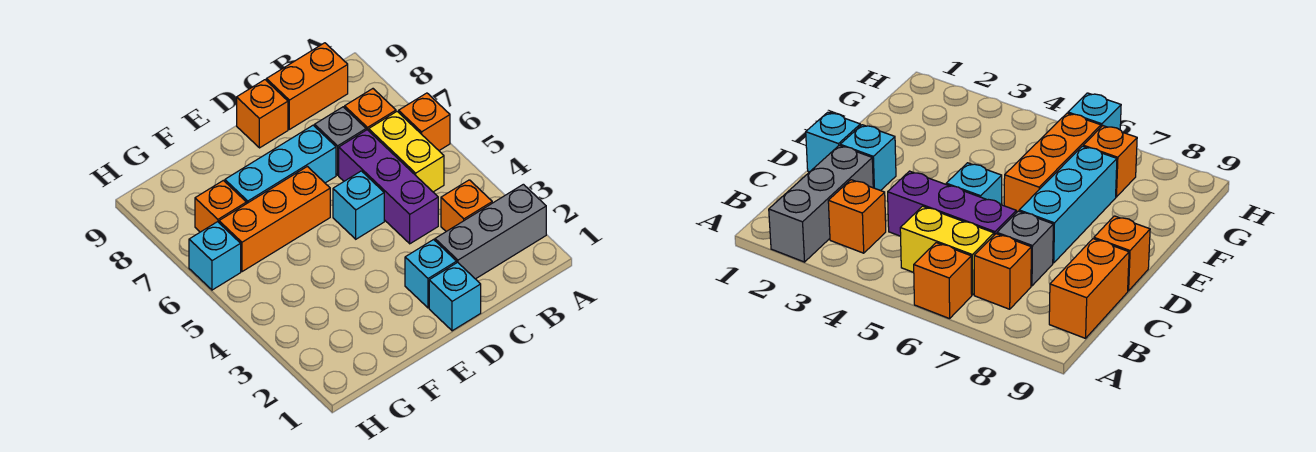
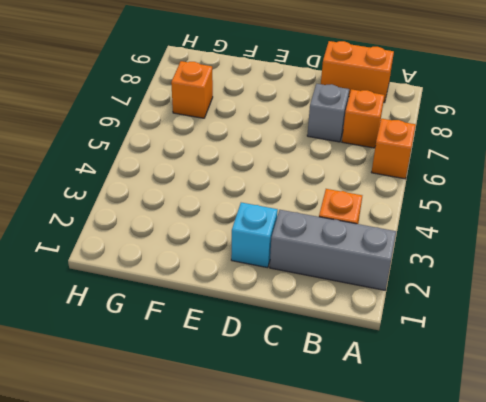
none -> yellow brick B5:B6 level 1
none -> purple brick C4:C6 level 1
none -> cyan brick D1 level 1

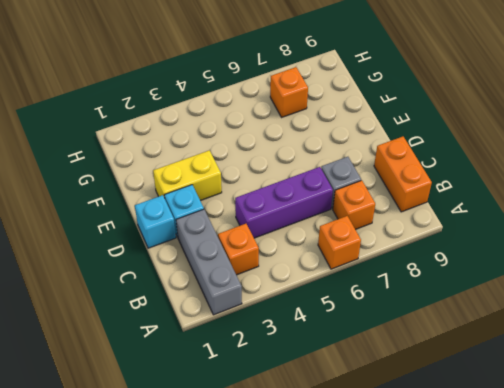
yellow brick E2:E3 level 1 -> yellow brick B5:B6 level 1
none -> cyan brick D5 level 1
none -> cyan brick D7:F7 level 1
none -> orange brick D9 level 1

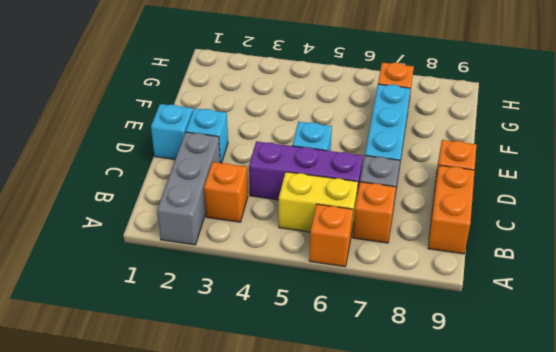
none -> orange brick E6:G6 level 1
none -> cyan brick H6 level 1

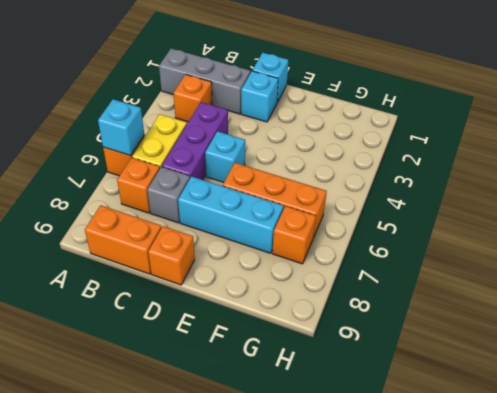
cyan brick A6 level 2 -> cyan brick H6 level 1

